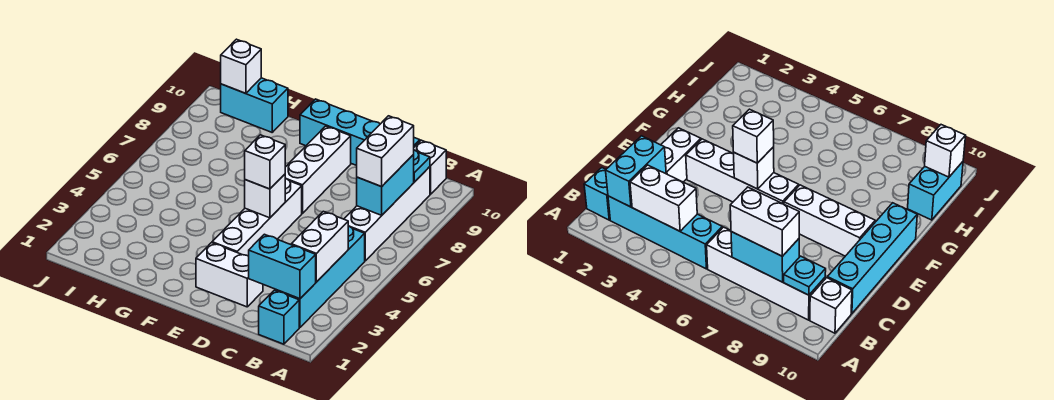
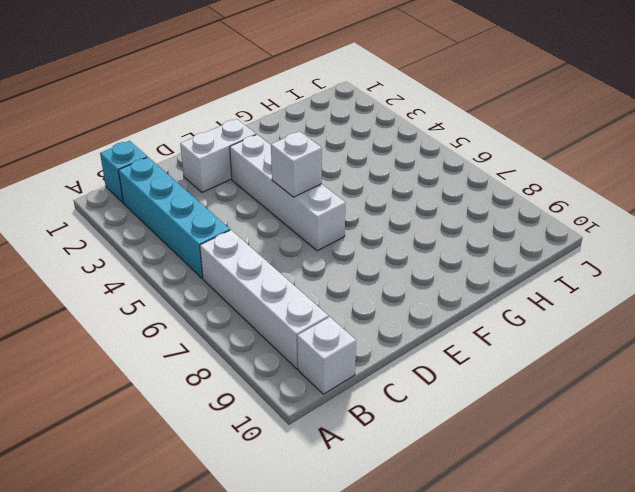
none -> cyan brick C10:F10 level 1
none -> white brick E7:E9 level 1
none -> cyan brick H10:I10 level 1

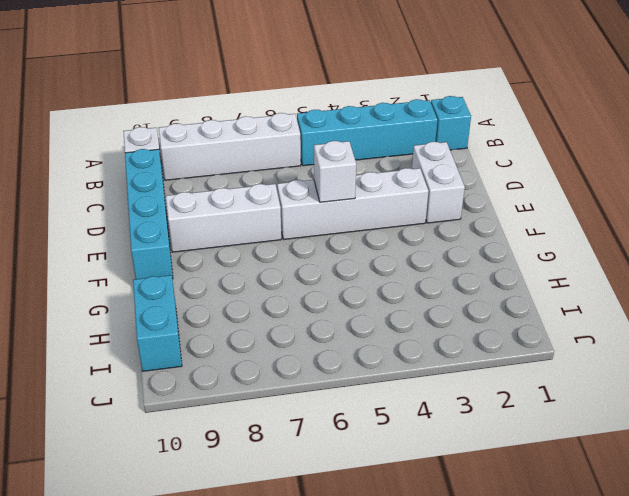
none -> cyan brick B2:C2 level 2
none -> white brick B3:B4 level 2
none -> cyan brick B7:B8 level 2

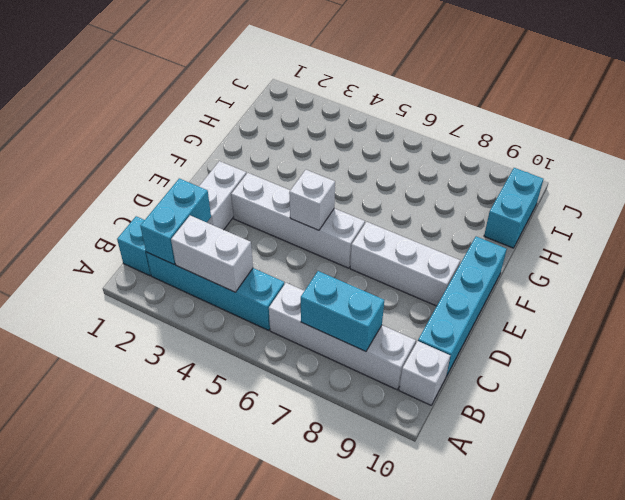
none -> cyan plate B9 level 2
none -> white brick I10 level 2
none -> white brick B7:B8 level 3

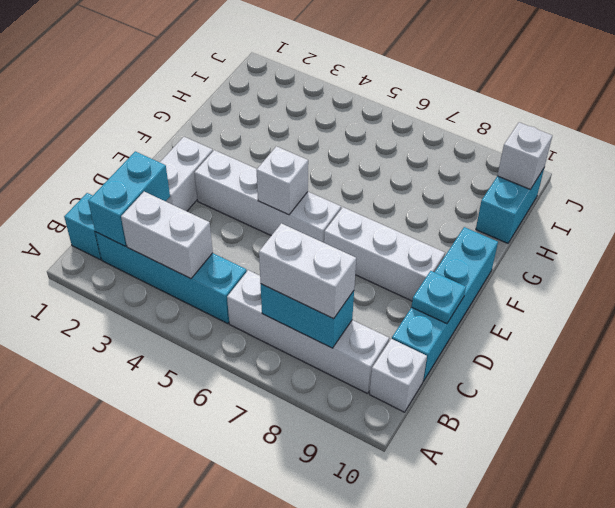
cyan plate D10 level 2 -> cyan plate B9 level 2
none -> white brick E5 level 3

